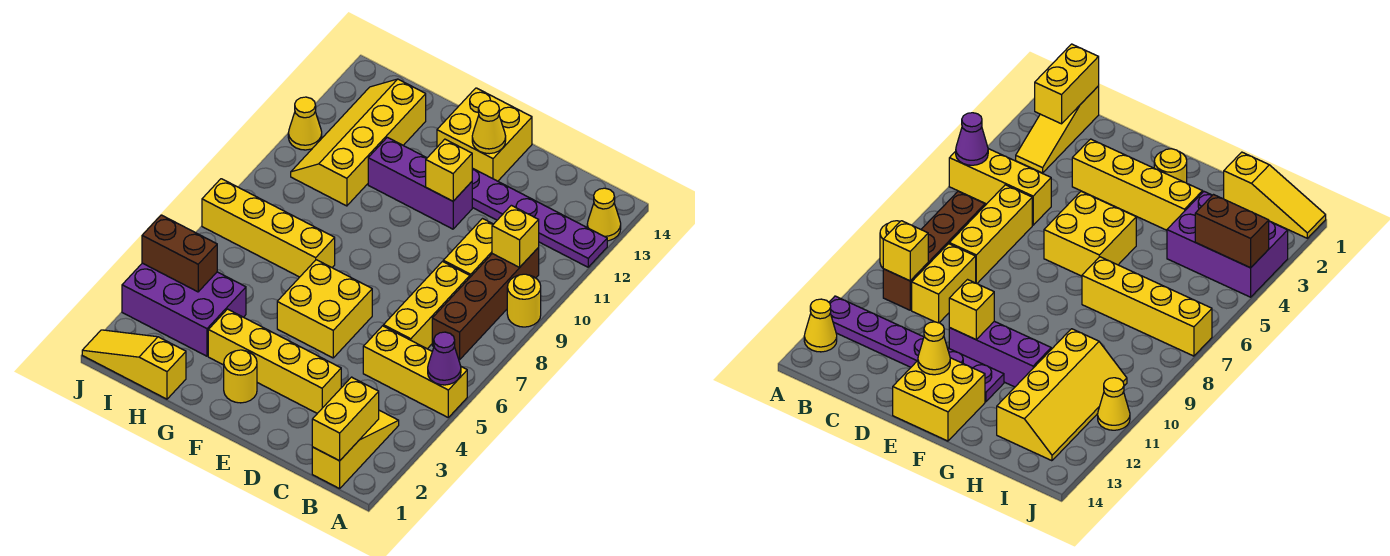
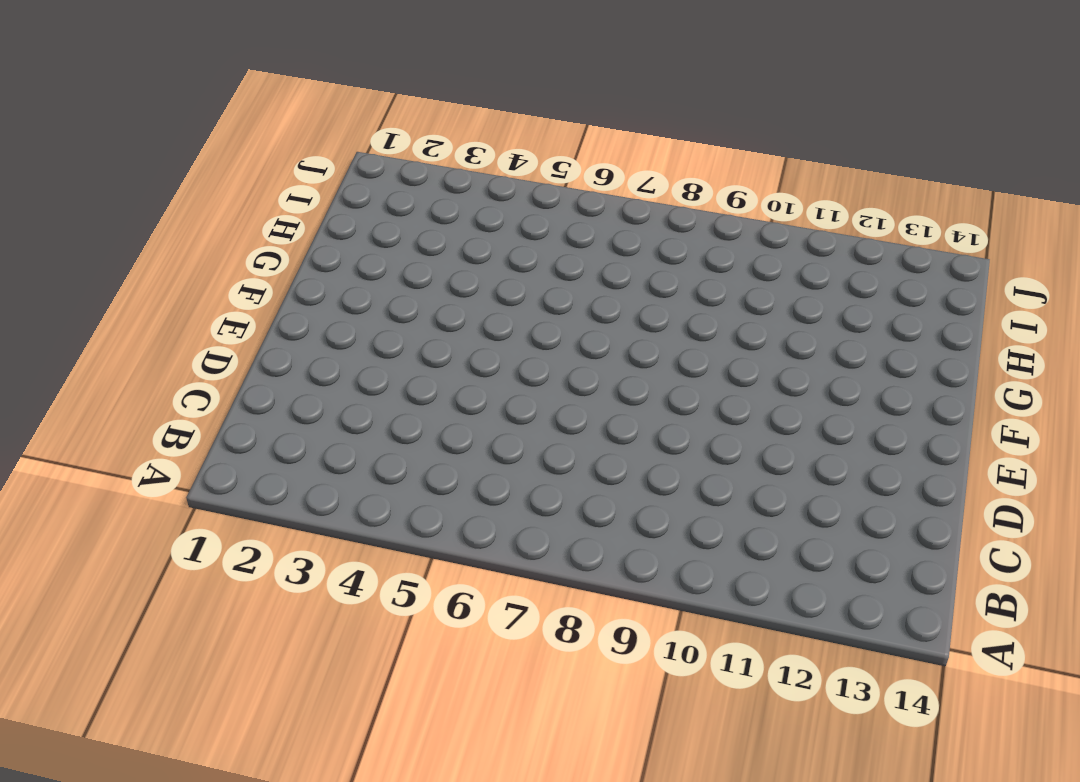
none -> yellow brick A5:C5 level 1
none -> yellow round brick A9 level 1
none -> purple plate A12:F12 level 1

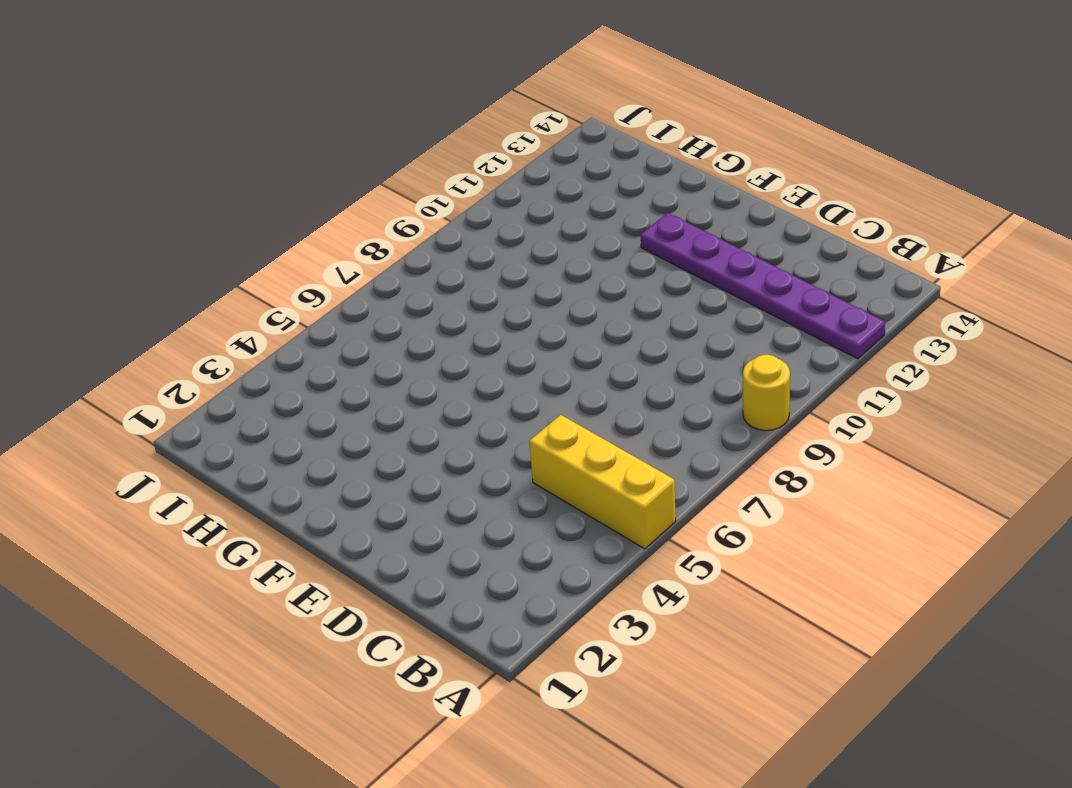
none -> yellow cone A13 level 1
none -> yellow slope B1:B3 level 1 top 1
none -> brown brick B7:B10 level 1

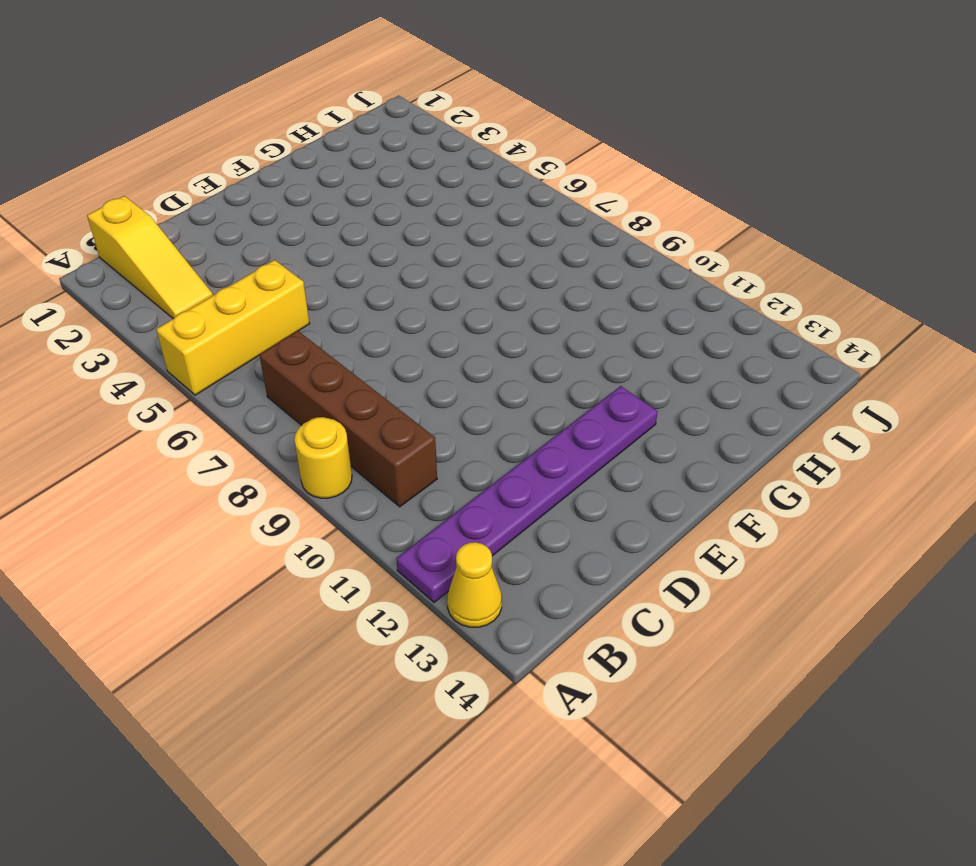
none -> yellow brick C6:C8 level 1
none -> yellow brick C9:C10 level 1
none -> yellow brick D3:G3 level 1

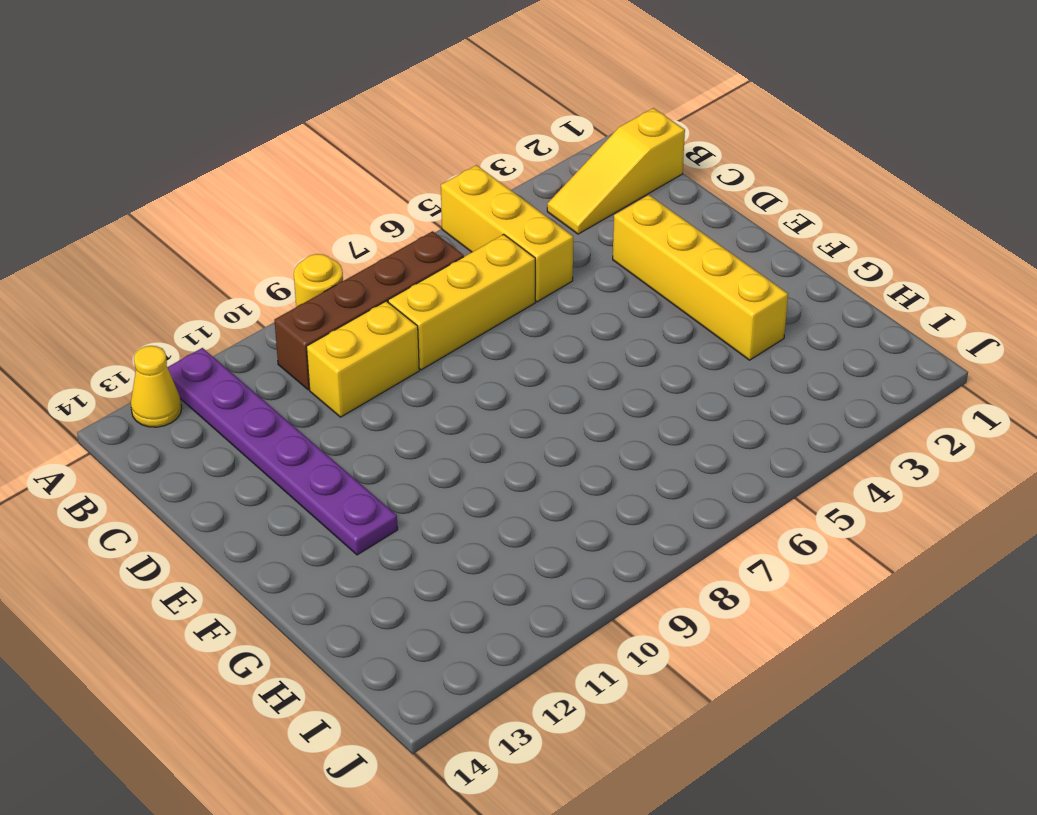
none -> yellow brick E5:F6 level 1
none -> purple brick E11:G11 level 1
none -> yellow brick E13:F14 level 1

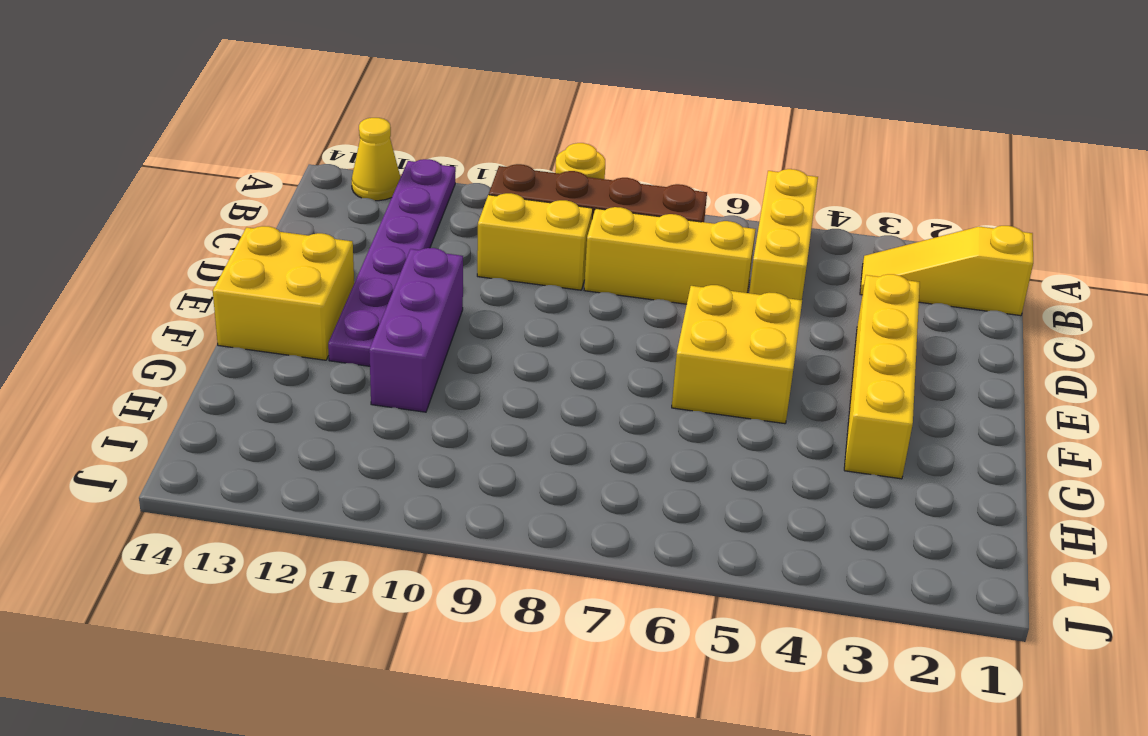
none -> yellow round brick F2 level 1
none -> yellow brick G7:J7 level 1
none -> yellow slope H1:J1 level 1 top H

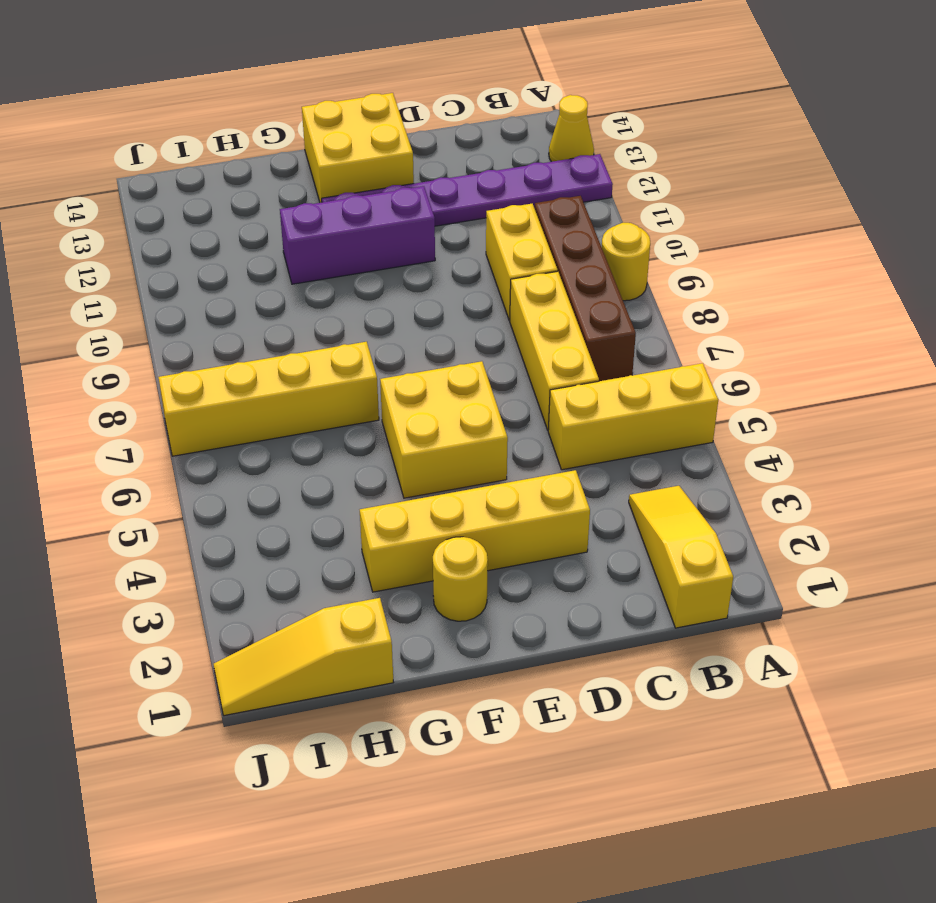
none -> purple brick H3:J4 level 1
none -> yellow slope H10:I13 level 1 top H
none -> yellow cone J11 level 1

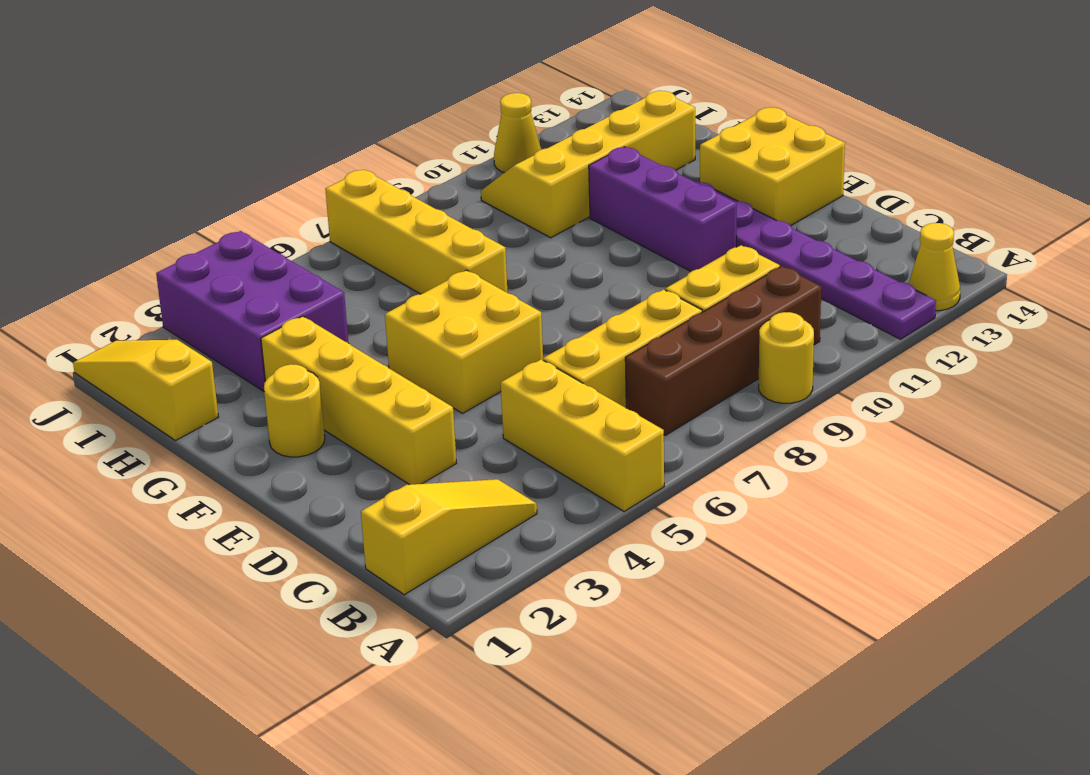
none -> purple cone A5 level 2
none -> yellow brick B1:B2 level 2
none -> yellow brick B10 level 2

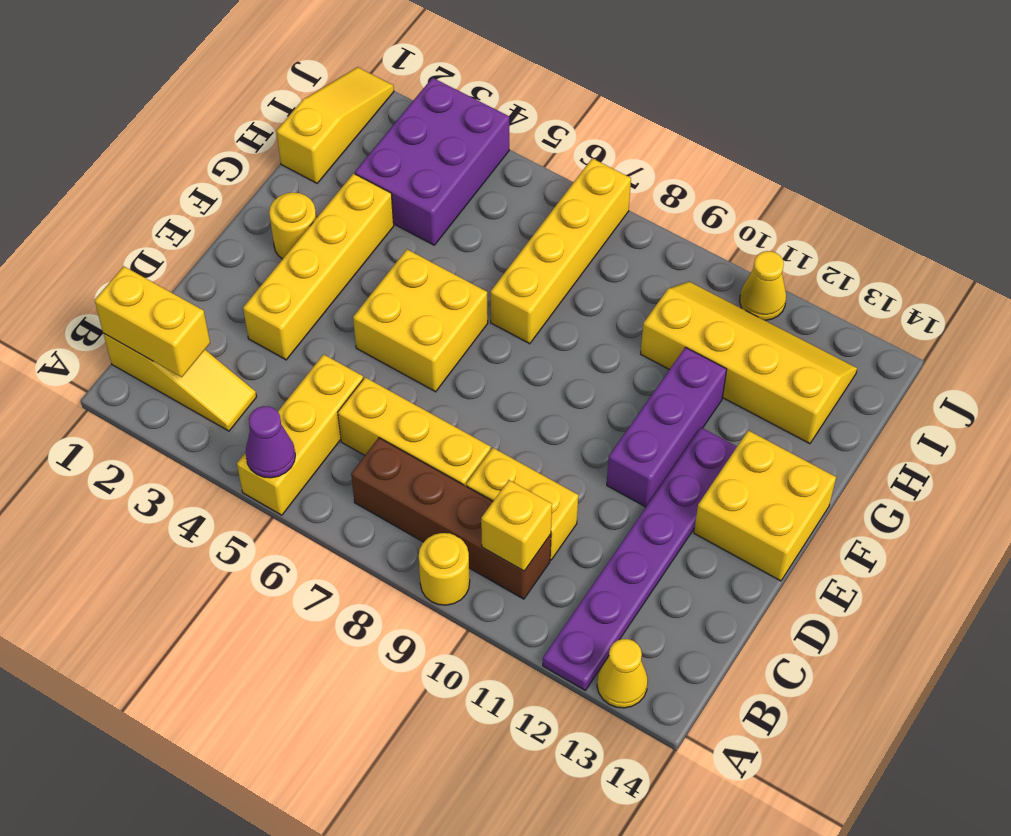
none -> yellow brick E11 level 2
none -> yellow cone E13 level 2
none -> brown brick I4:J4 level 2

